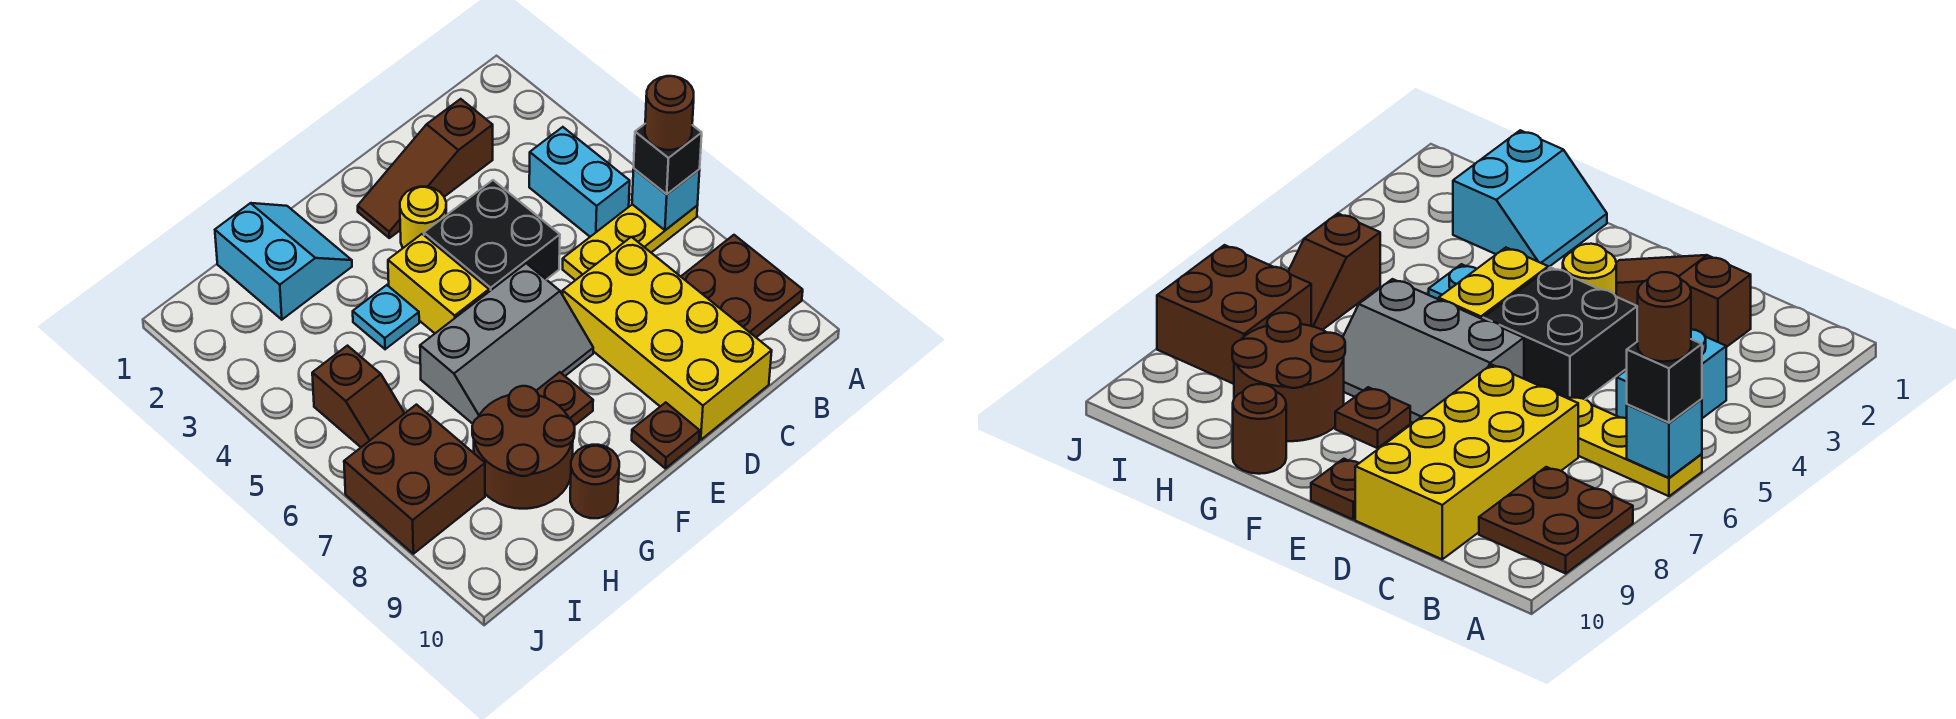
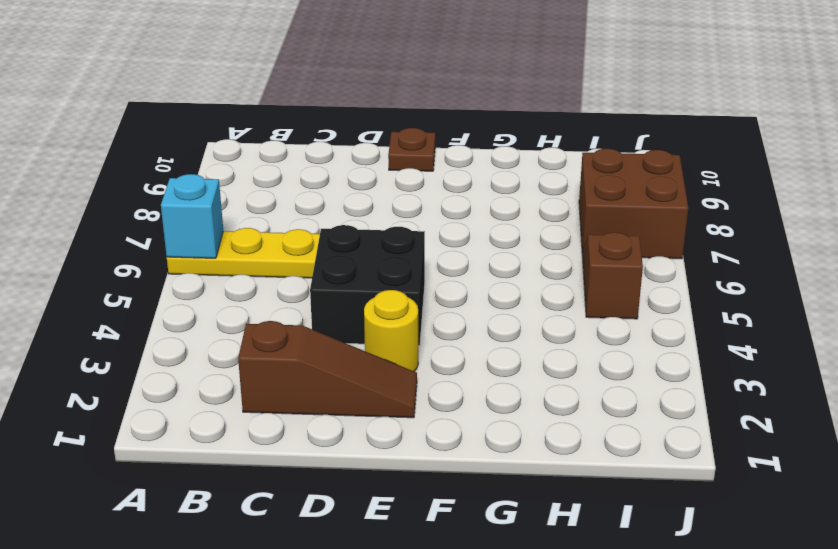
none -> brown plate A8:B9 level 1
none -> cyan brick B4:B5 level 1
none -> yellow brick C7:D10 level 1

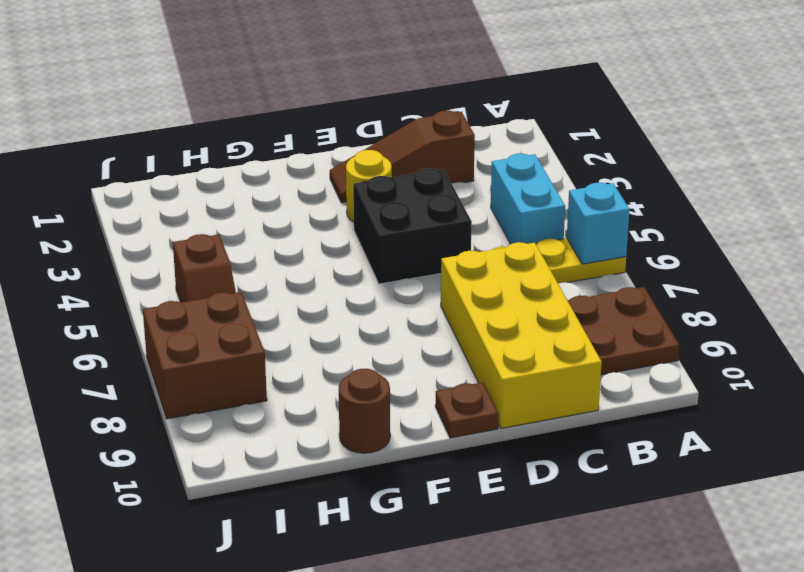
none -> grey slope E6:G7 level 1 top 6
none -> yellow brick F4:F5 level 1
none -> brown plate F8 level 1

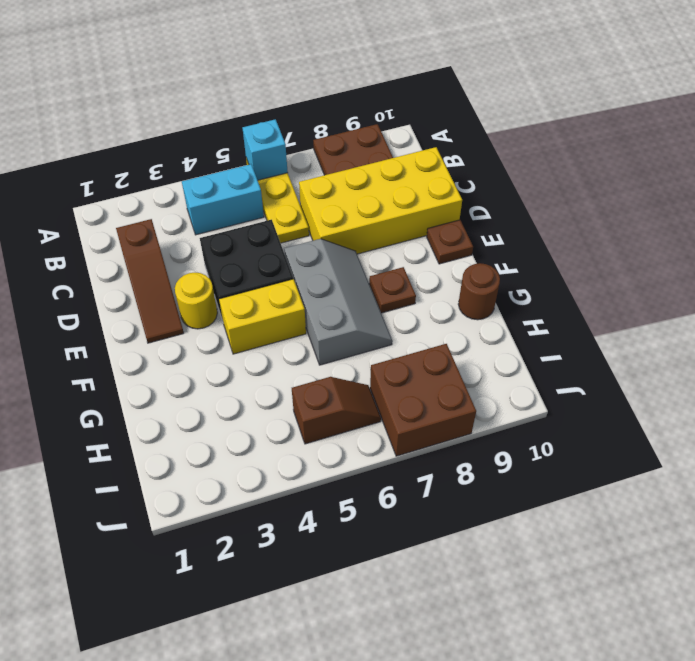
none -> cyan slope G1:H2 level 1 top H
none -> cyan plate G4 level 1
none -> brown round brick G8:H9 level 1

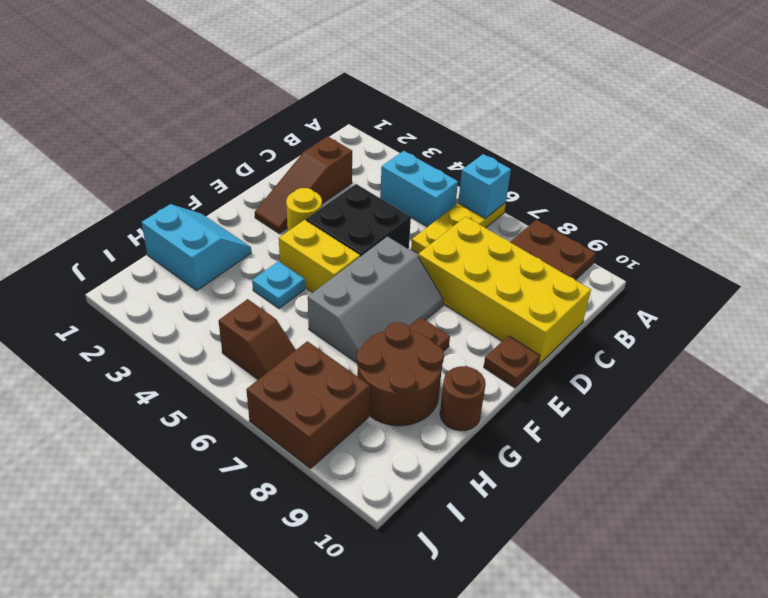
none -> black brick A6 level 3
none -> brown round brick A6 level 4

